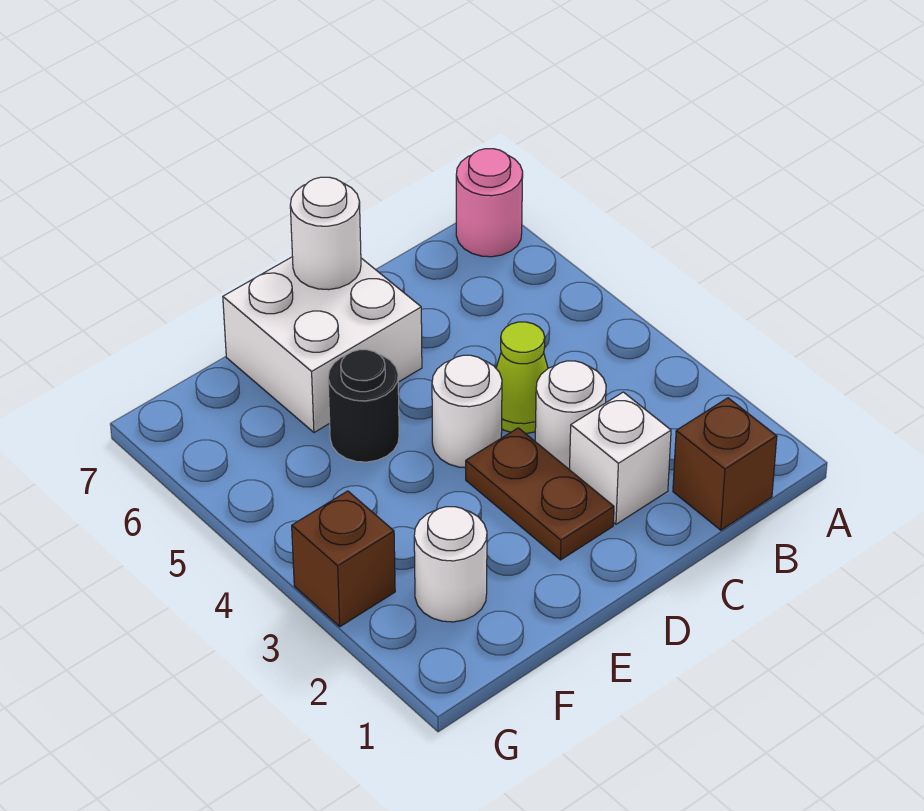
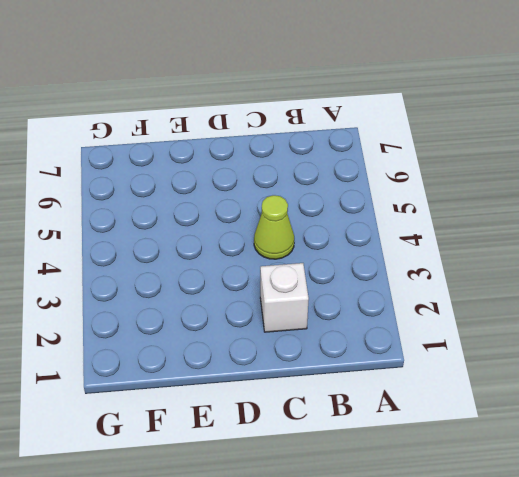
none -> pink round brick A7 level 1
none -> brown brick B1 level 1
none -> white round brick C3 level 1

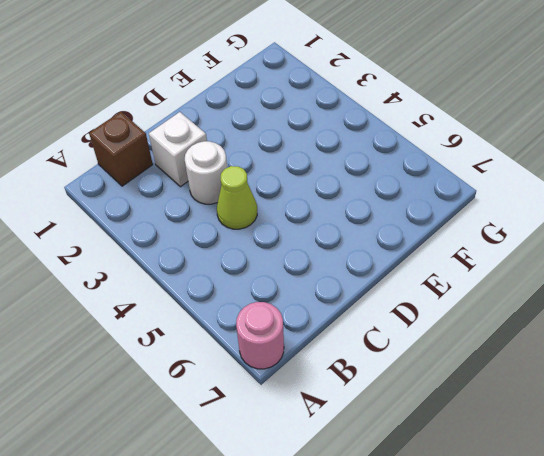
none -> brown plate D2:D3 level 1
none -> white round brick D4 level 1
none -> white brick D6:E7 level 1

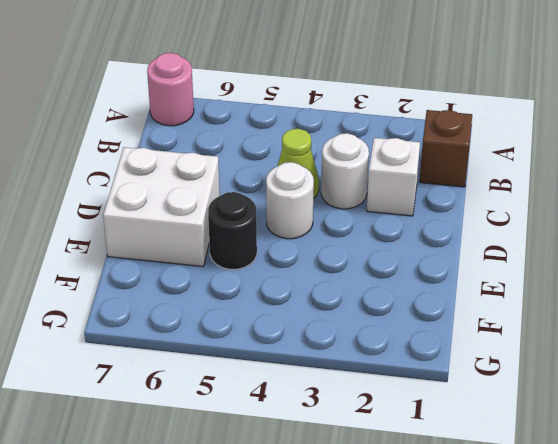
none -> brown plate D2:D3 level 1
none -> white round brick F2 level 1
none -> brown brick G3 level 1

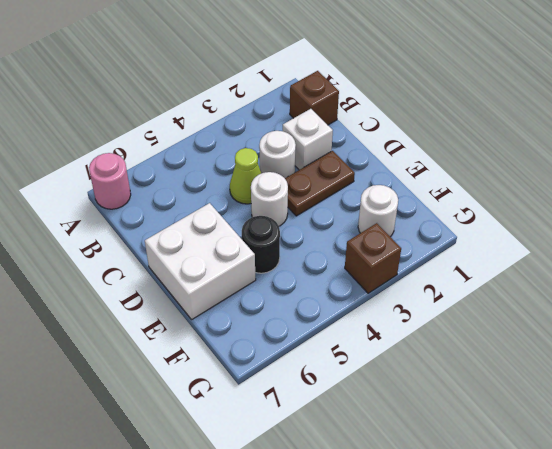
none -> white round brick D7 level 2

